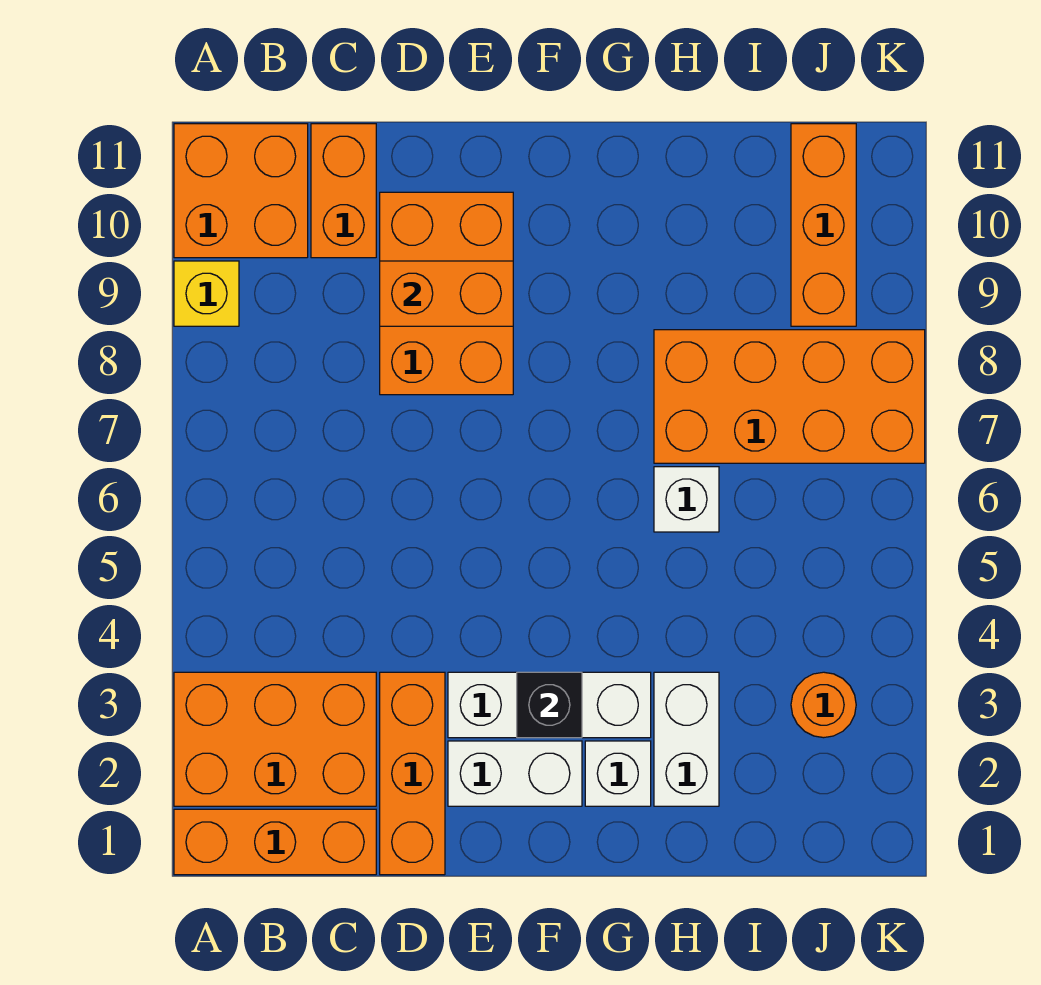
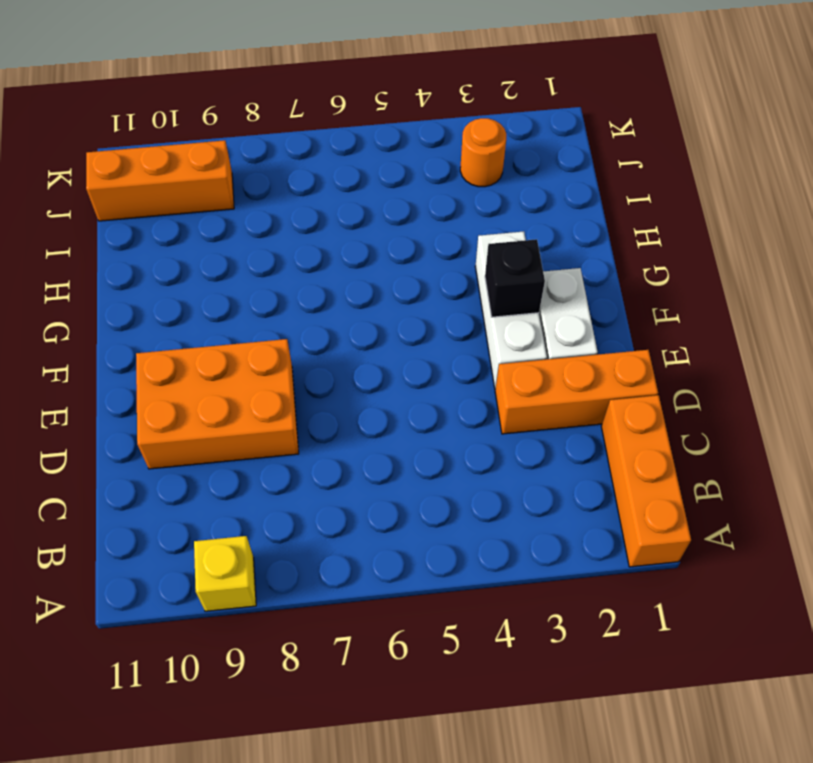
none -> orange brick A2:C3 level 1
none -> orange brick A10:B11 level 1
none -> orange brick C10:C11 level 1

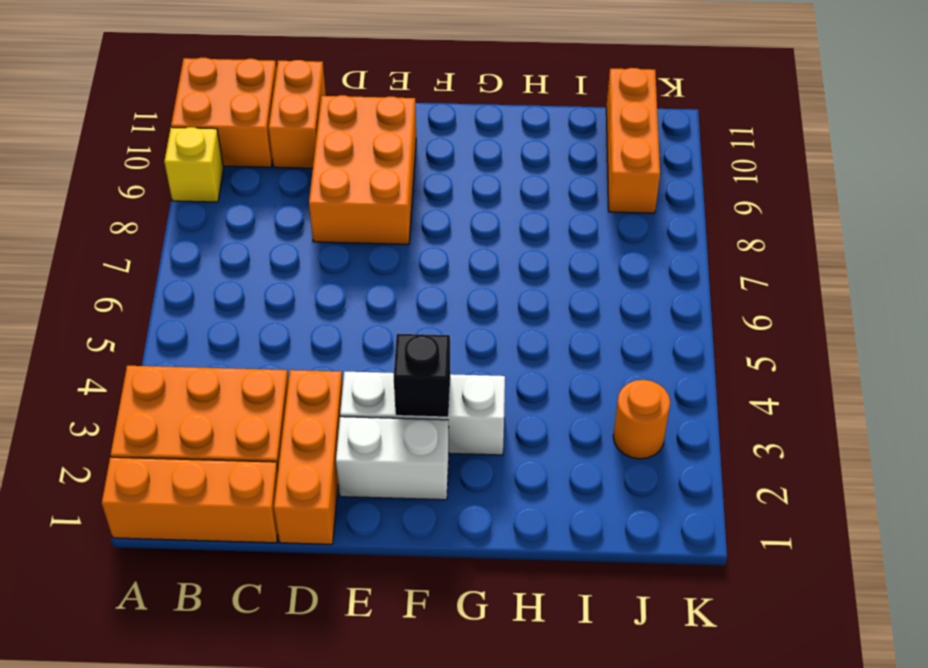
none -> white brick G2 level 1
none -> white brick H2:H3 level 1
none -> white brick H6 level 1

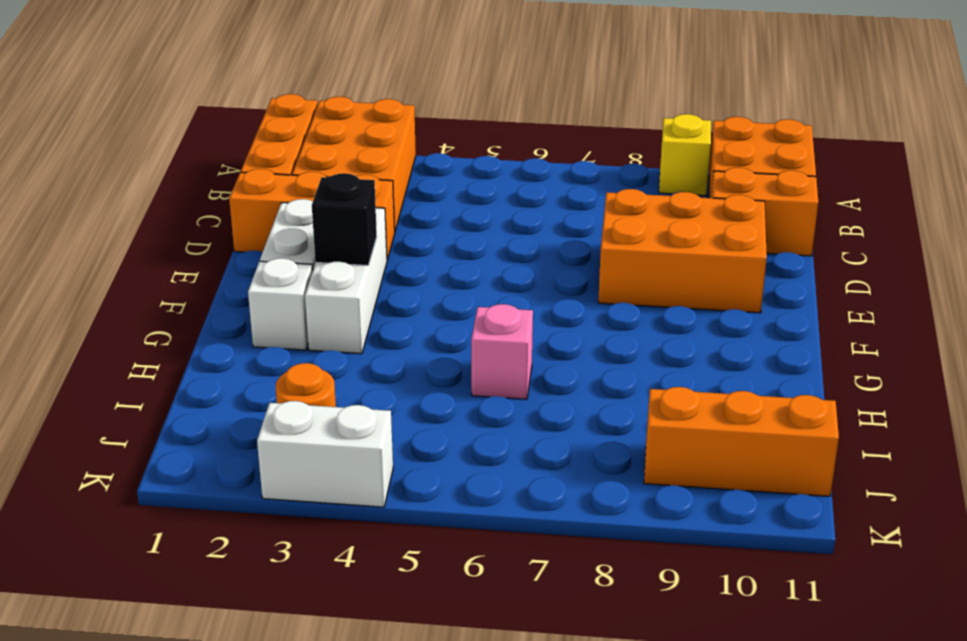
pink brick H6 level 1 -> white brick H6 level 1
white brick K3:K4 level 1 -> white brick H2:H3 level 1
none -> orange brick H7:K8 level 1
none -> orange brick D9:E9 level 2

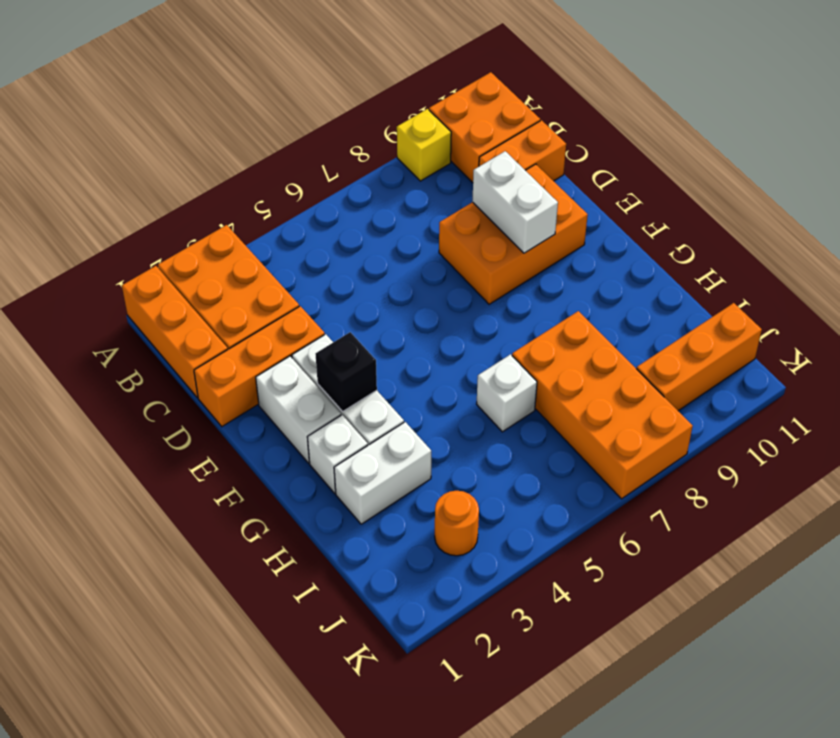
white brick D9:E9 level 2 -> orange brick D9:E9 level 2

